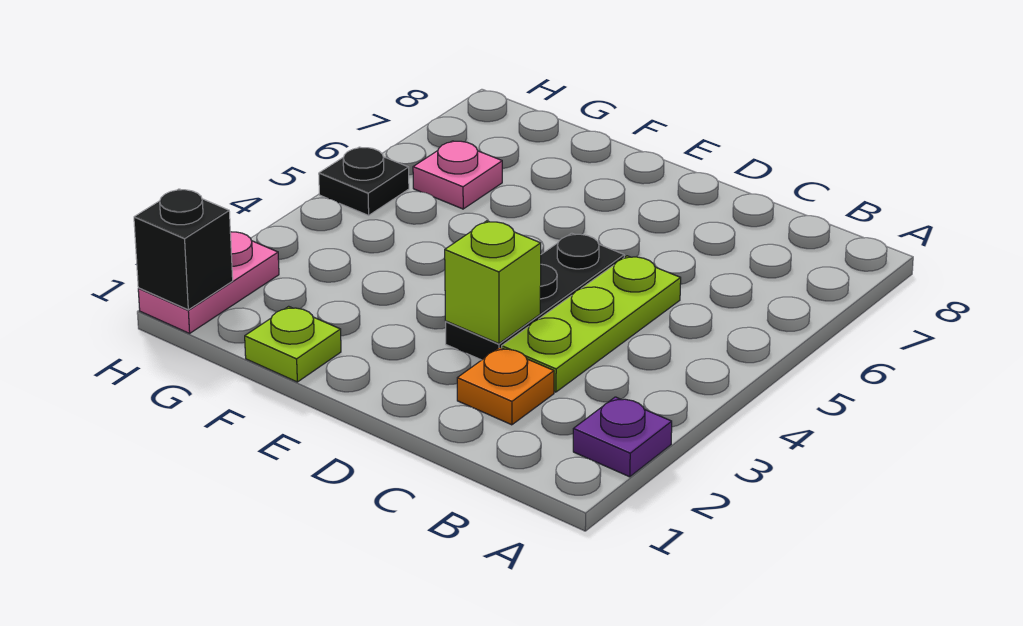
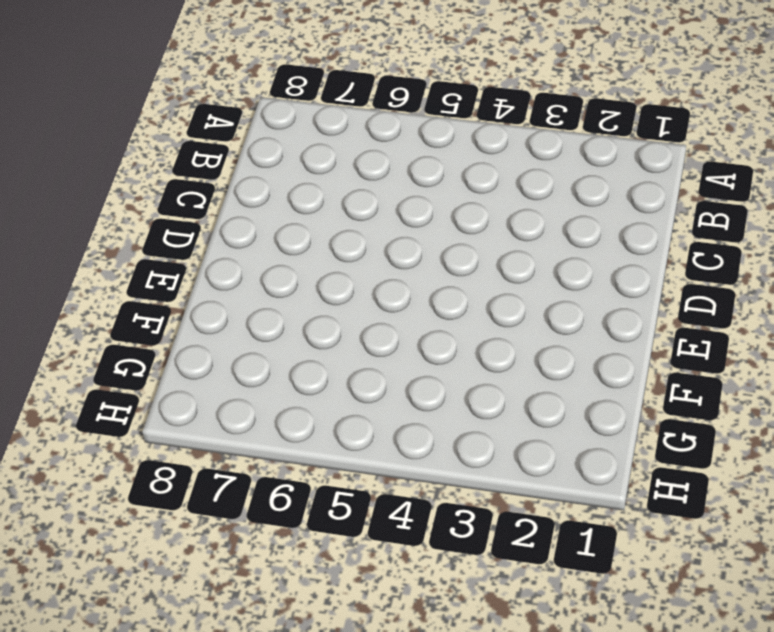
none -> purple plate A2 level 1
none -> orange plate C2 level 1

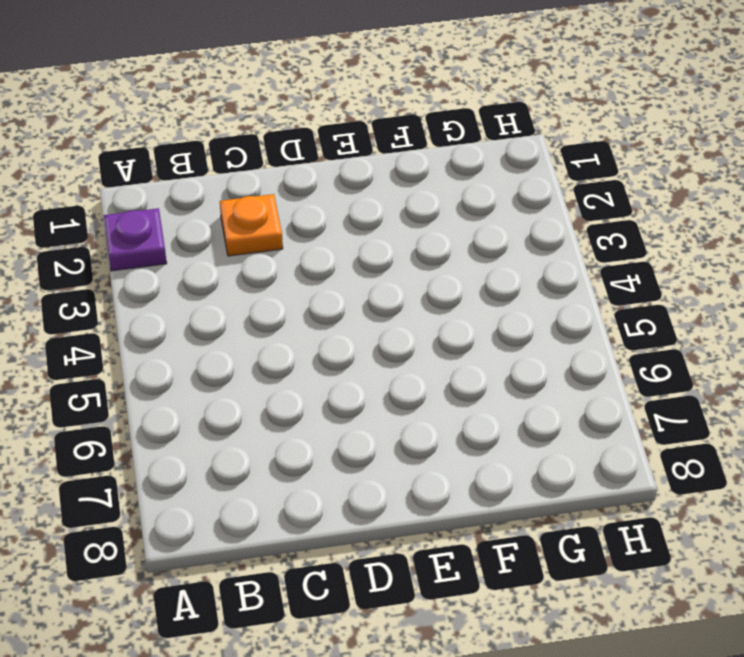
none -> lime plate C3:C5 level 1
none -> black plate D3:D5 level 1

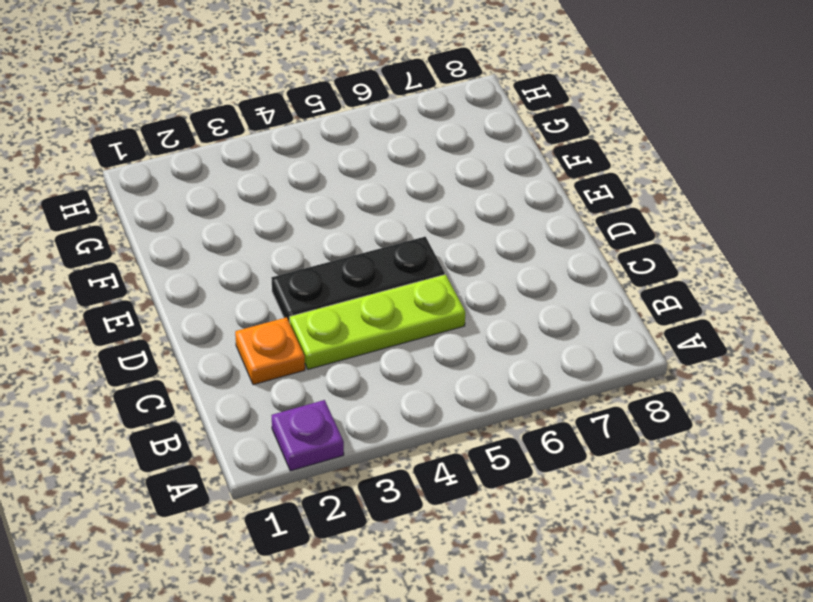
none -> lime plate F1 level 1
none -> pink plate G6 level 1

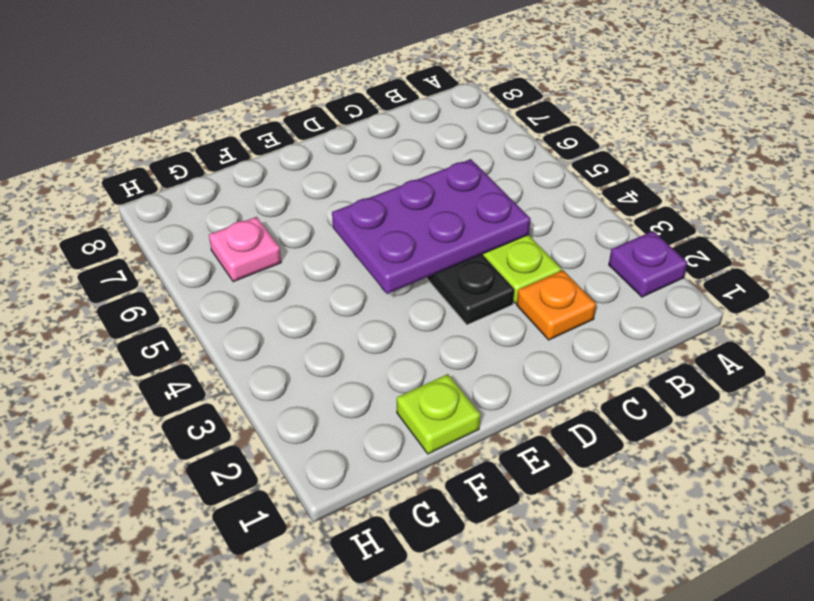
purple plate C4:E5 level 2 -> none
none -> pink plate H1:H2 level 1
none -> black plate H5 level 1

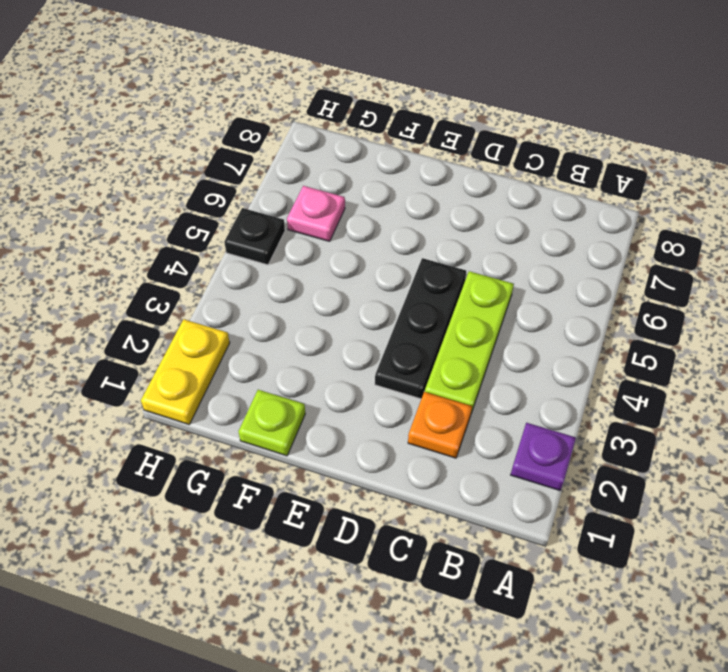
yellow plate H1:H2 level 1 -> pink plate H1:H2 level 1
none -> lime brick D3 level 2
none -> black brick H1 level 2

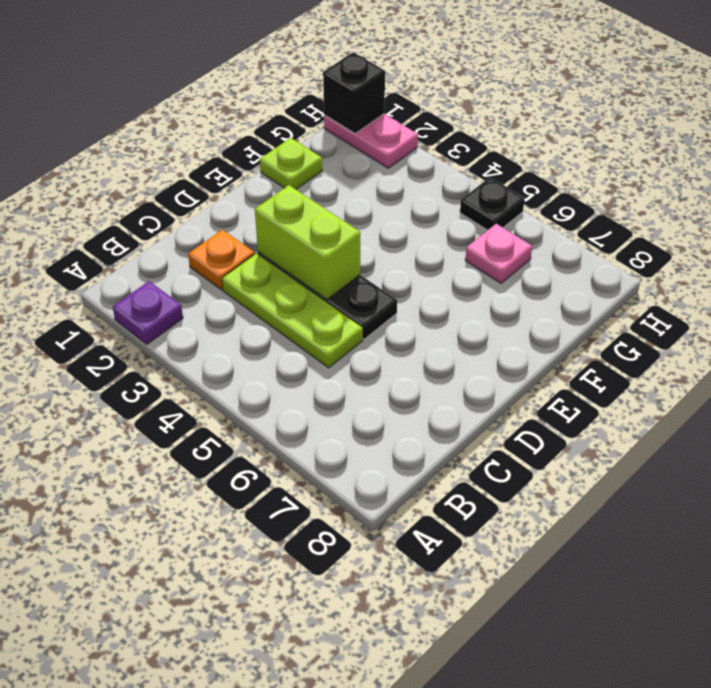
lime brick D3:D4 level 2 -> lime brick D3 level 2

